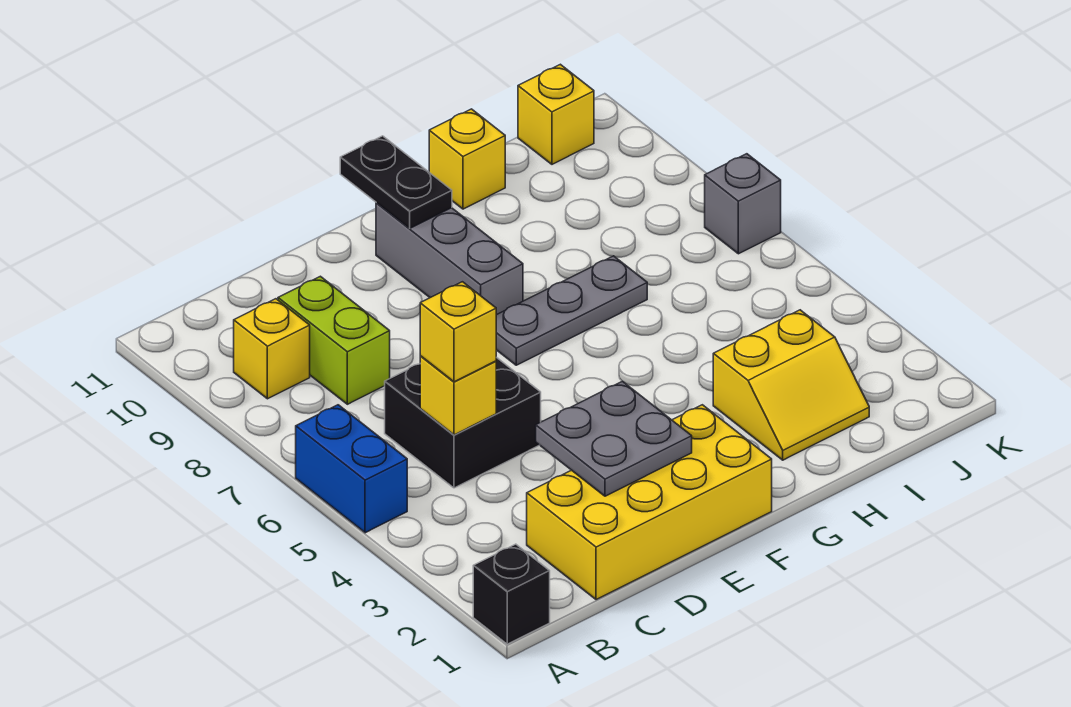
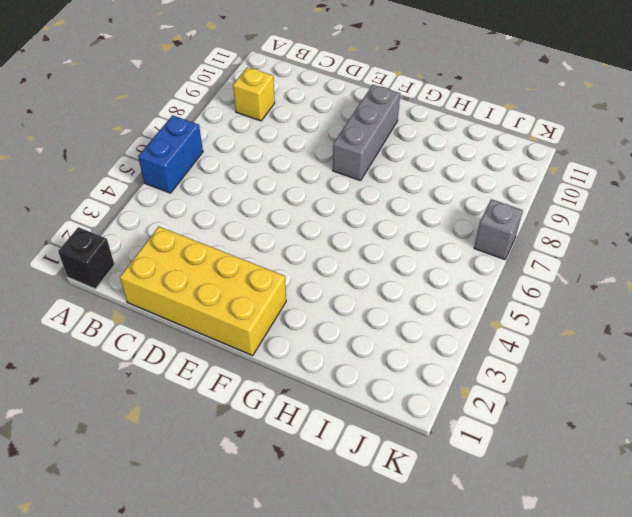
none -> black brick C5:D6 level 1
none -> lime brick C8:C9 level 1
none -> grey plate F7:H7 level 1

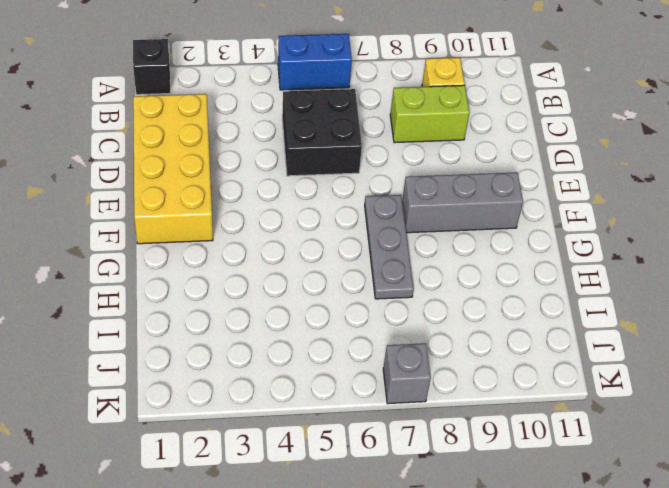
none -> yellow slope H2:I3 level 1 top 3
none -> yellow brick H11 level 1
none -> yellow brick J11 level 1

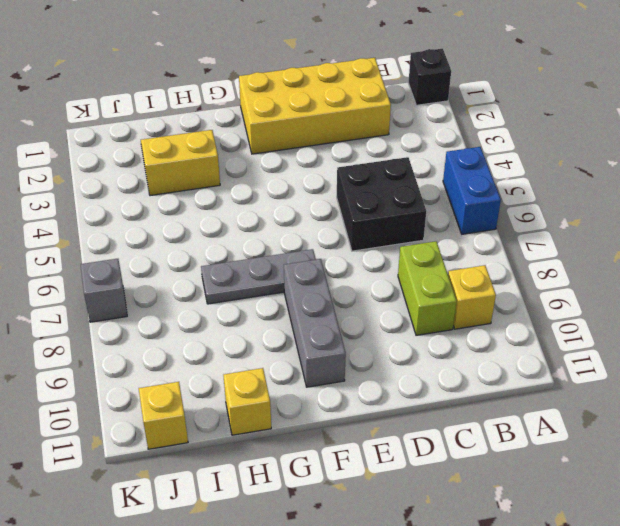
none -> yellow brick C5 level 2
none -> grey plate D2:E3 level 2
none -> black plate F10:F11 level 2

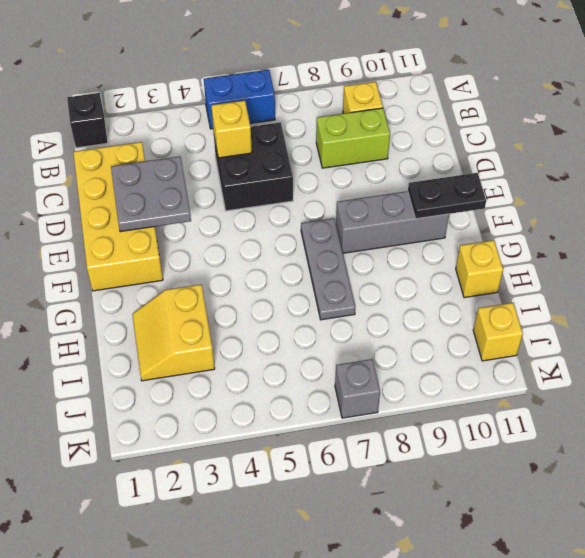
none -> yellow brick C5 level 3

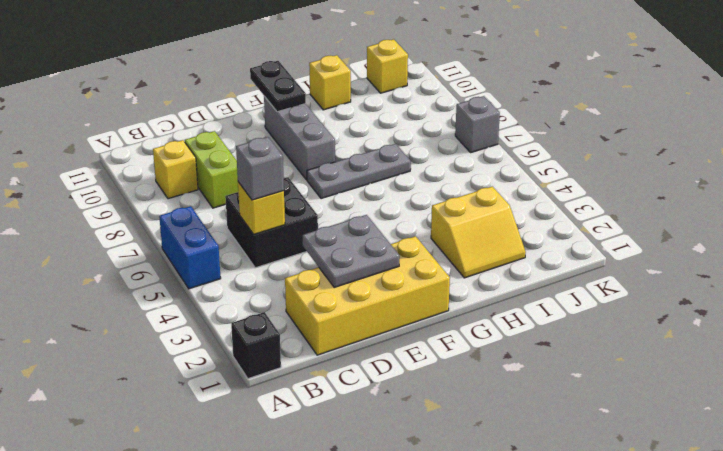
grey brick C5 level 3 -> yellow brick C5 level 3

